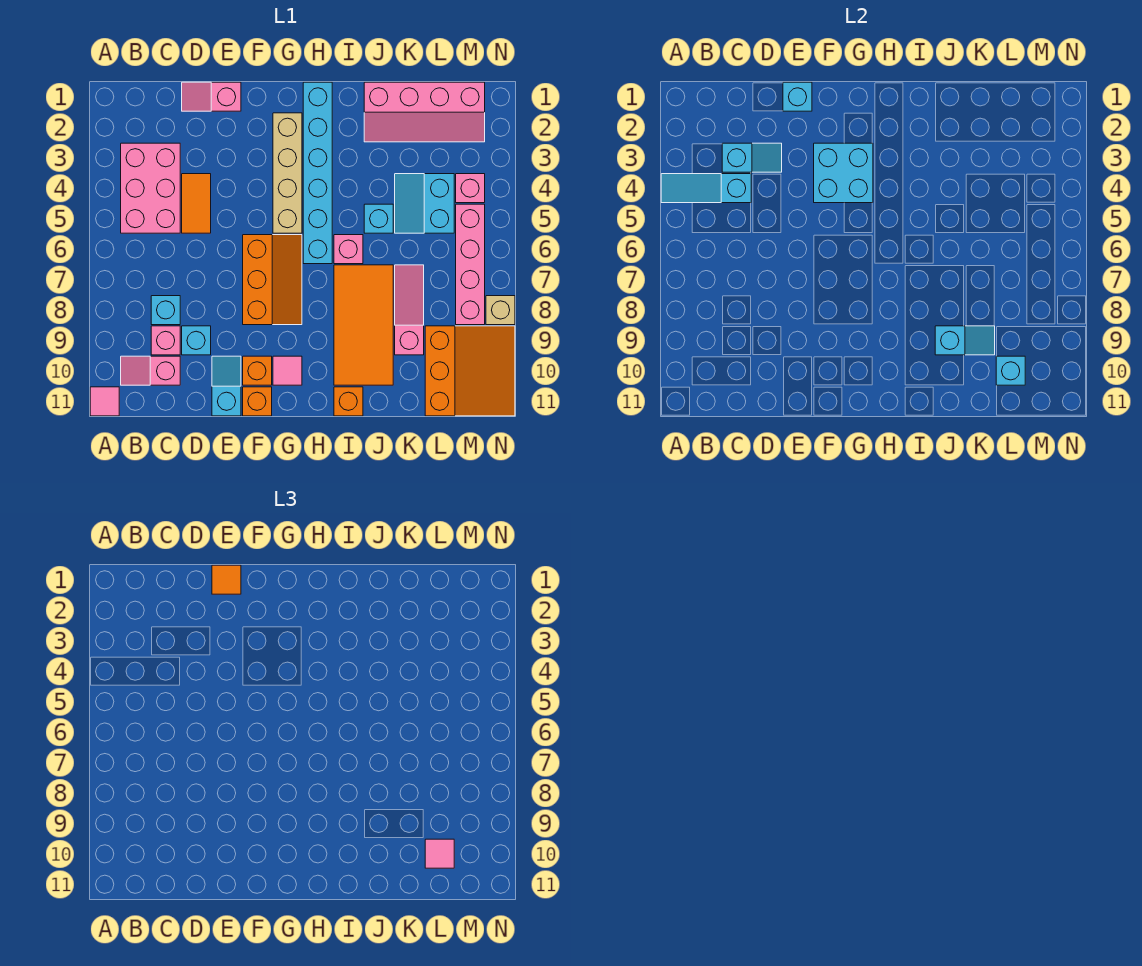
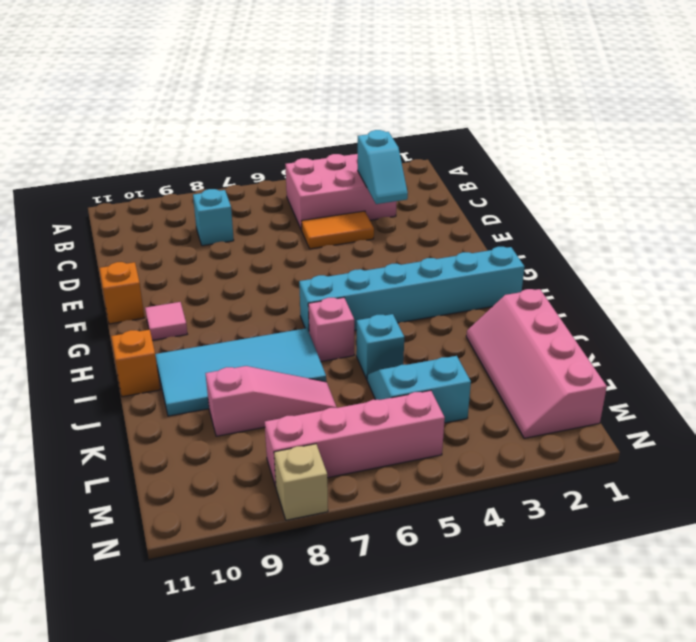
cyan tile I7:J10 level 1 -> orange tile I7:J10 level 1
none -> pink tile A11 level 1
none -> pink slope B10:C10 level 1 top C
none -> pink brick C9 level 1
none -> pink slope D1:E1 level 1 top E

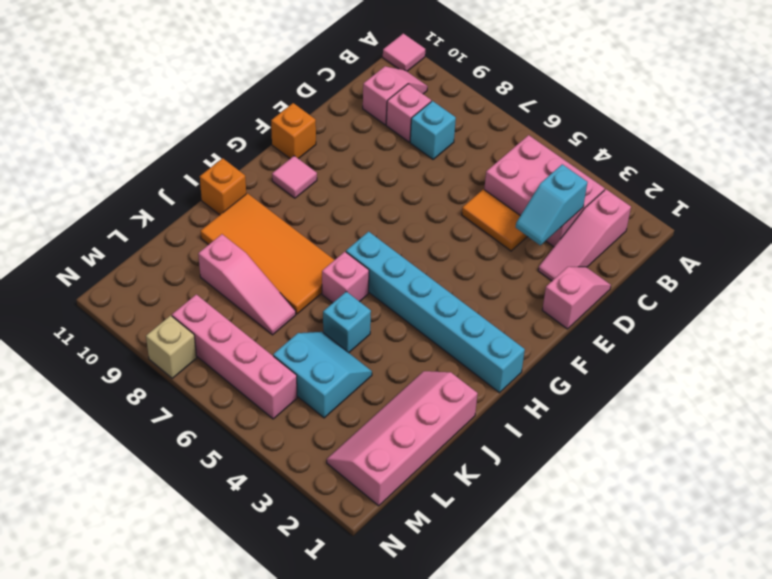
pink slope B2:D2 level 1 top B -> none
none -> cyan brick D9 level 1
none -> cyan slope E10:E11 level 1 top 11
none -> orange slope F6:G8 level 1 top F
none -> orange brick F10 level 1

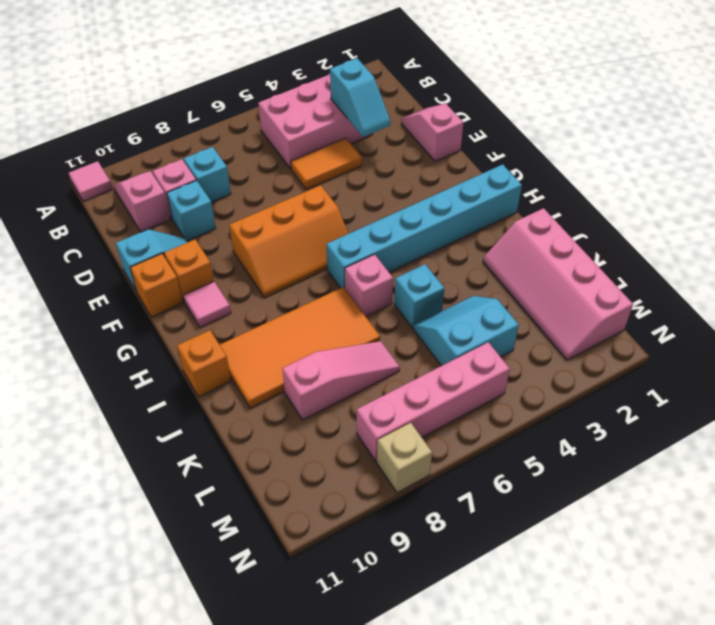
none -> tan brick G2:G5 level 1
none -> orange slope L9:N11 level 1 top L
none -> pink brick M4 level 1
none -> cyan slope A4:C4 level 2 top C

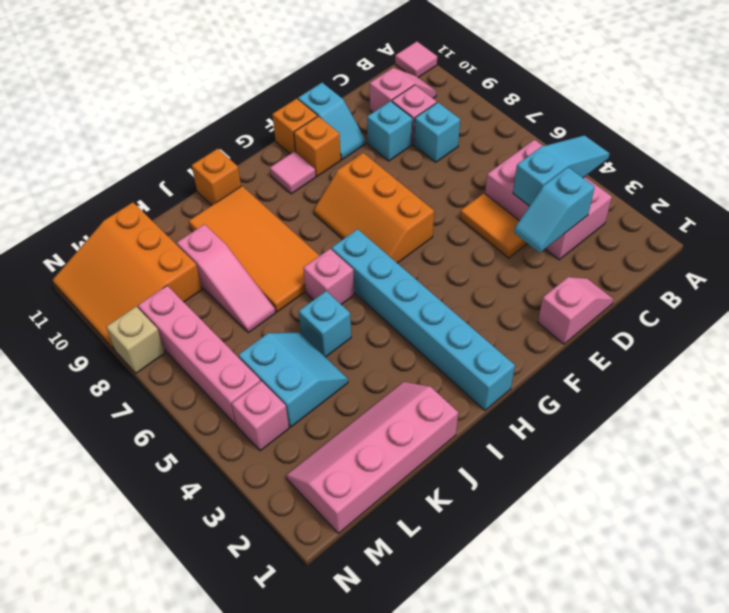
none -> tan brick G2:G5 level 1
none -> cyan brick E1 level 2
none -> cyan brick F3:G4 level 2
none -> cyan slope J9:K9 level 2 top J

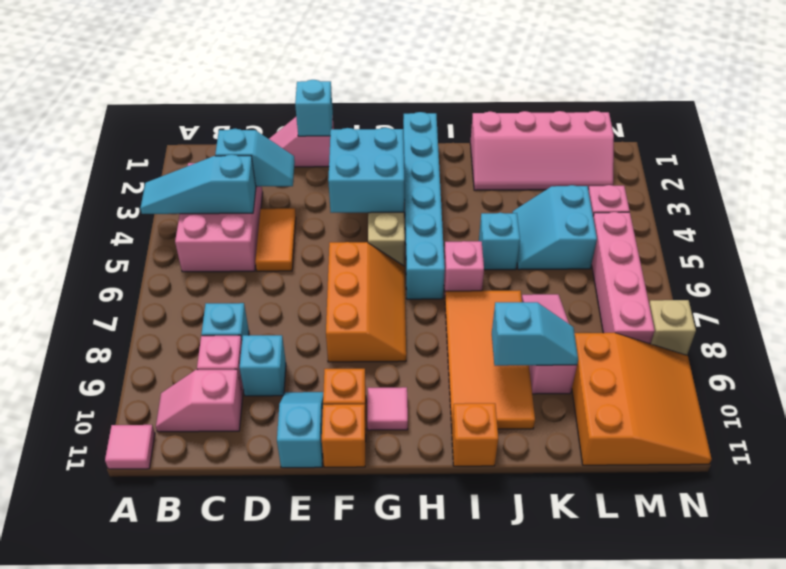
none -> cyan brick L10 level 2
none -> orange tile E1 level 3
none -> pink tile L10 level 3

